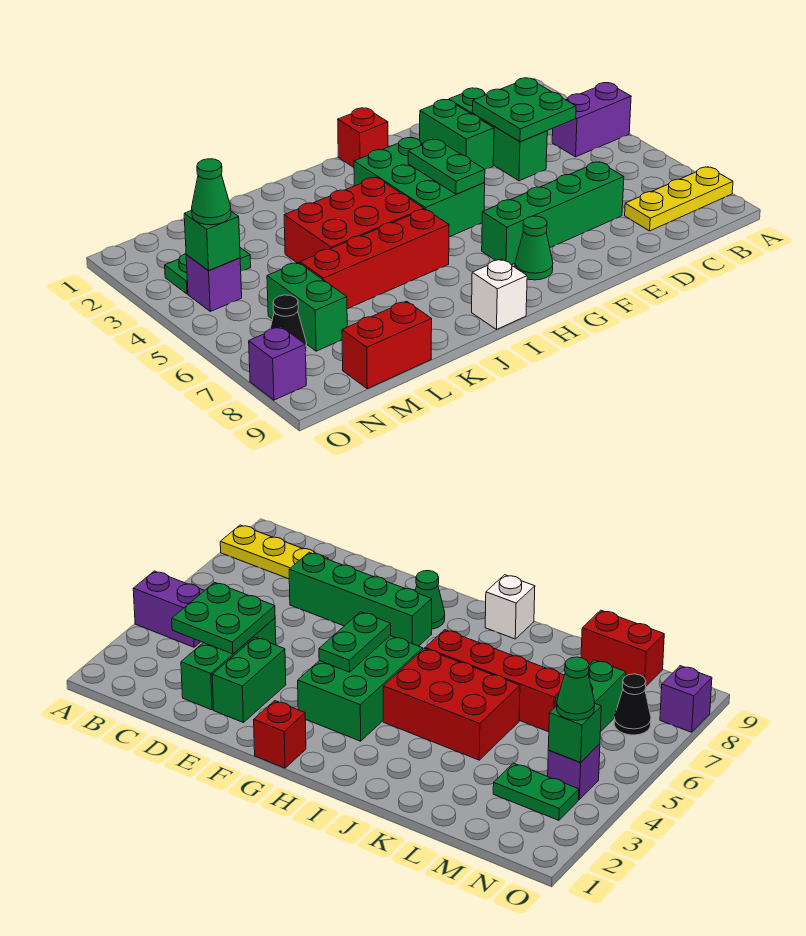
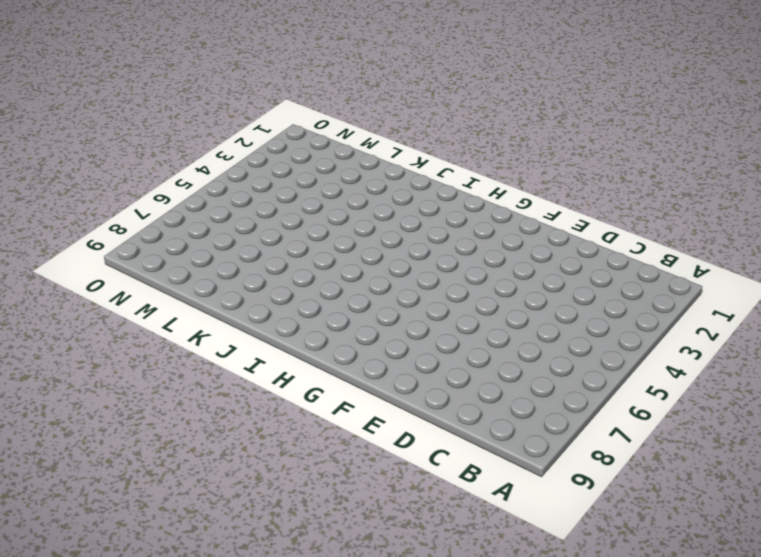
none -> purple brick A4:B4 level 1
none -> yellow plate A8:C8 level 1
none -> green brick D2:D4 level 1

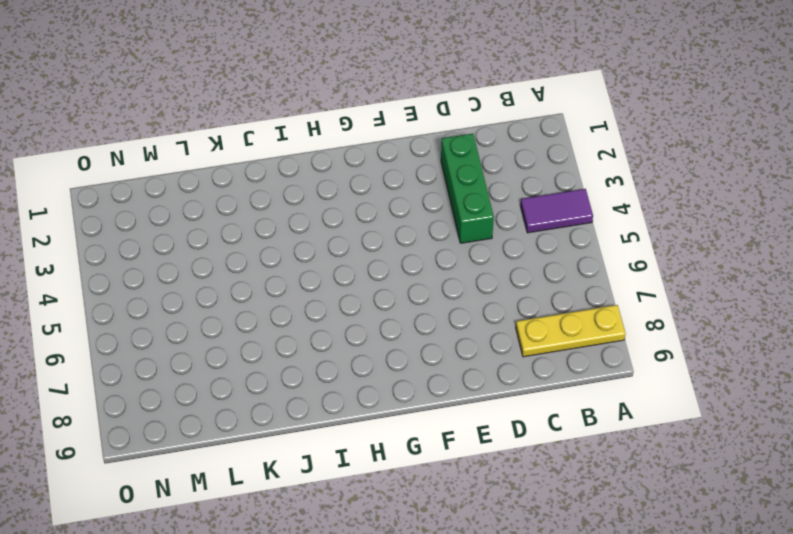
purple tile A4:B4 level 1 -> purple brick A4:B4 level 1
none -> green brick D7:G7 level 1
none -> green brick E2:E3 level 1
none -> red brick G1 level 1

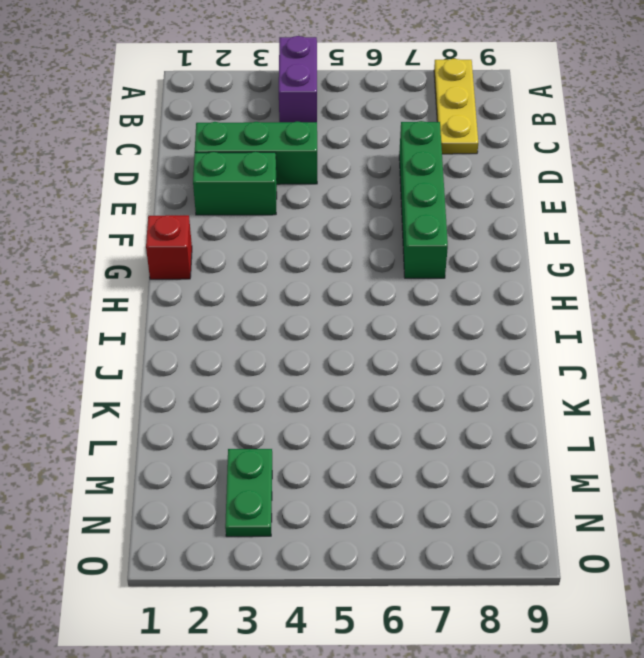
none -> green brick G3:H5 level 1
none -> green cone G8 level 1
none -> red brick I4:K5 level 1

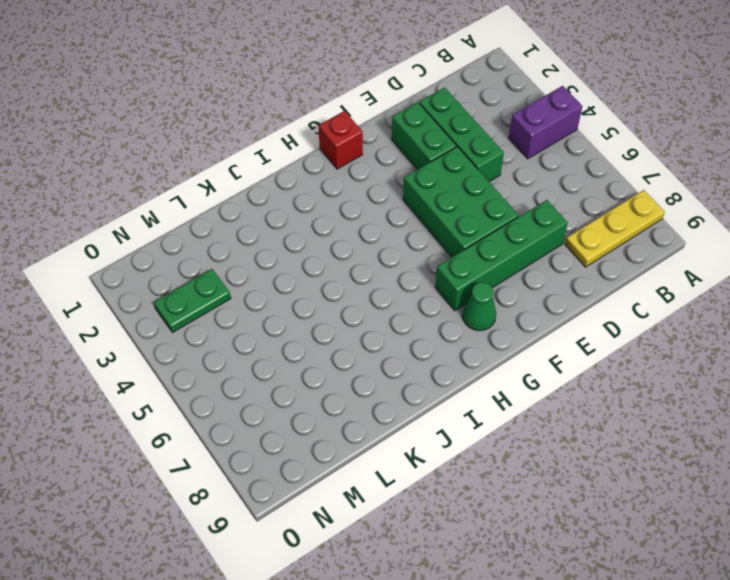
green brick E4:F6 level 1 -> green brick G3:H5 level 1
none -> red brick I4:K5 level 1
none -> red brick I6:L6 level 1
none -> white brick I9 level 1

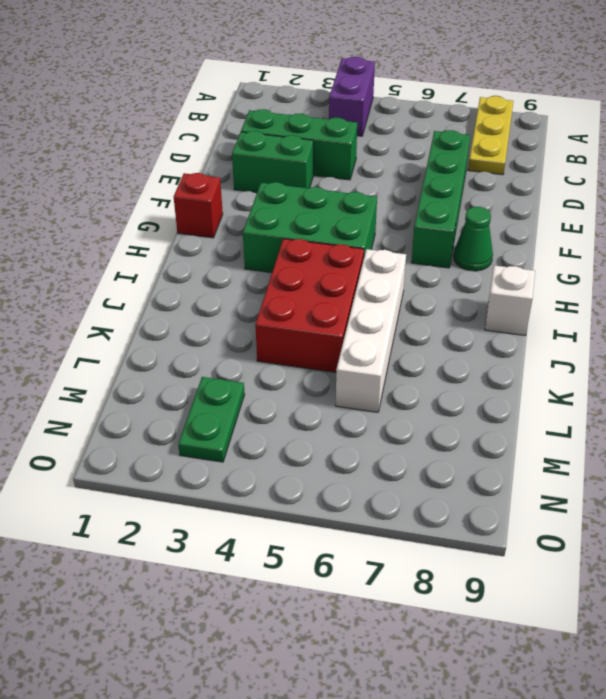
white brick I6:L6 level 1 -> red brick I6:L6 level 1
none -> red brick L9:M9 level 1
none -> green brick M6:M7 level 1
none -> purple brick N4 level 1

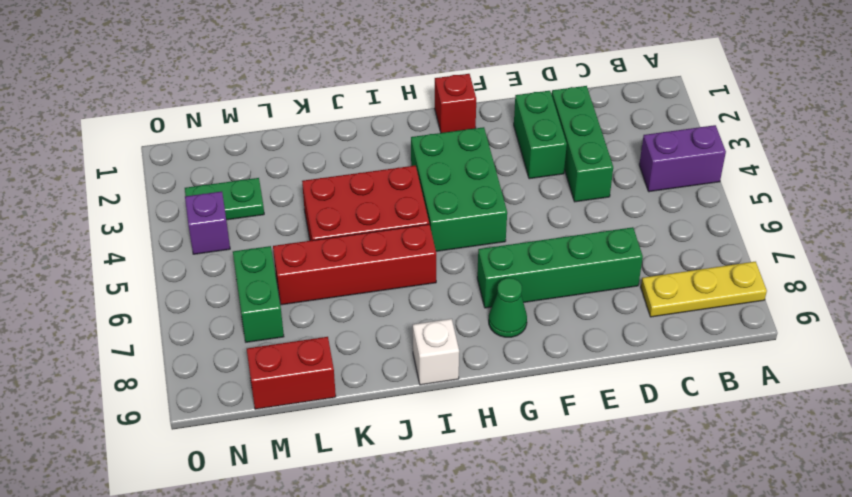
none -> black cone N7 level 1
none -> purple brick O8 level 1
none -> green plate C3:D4 level 2

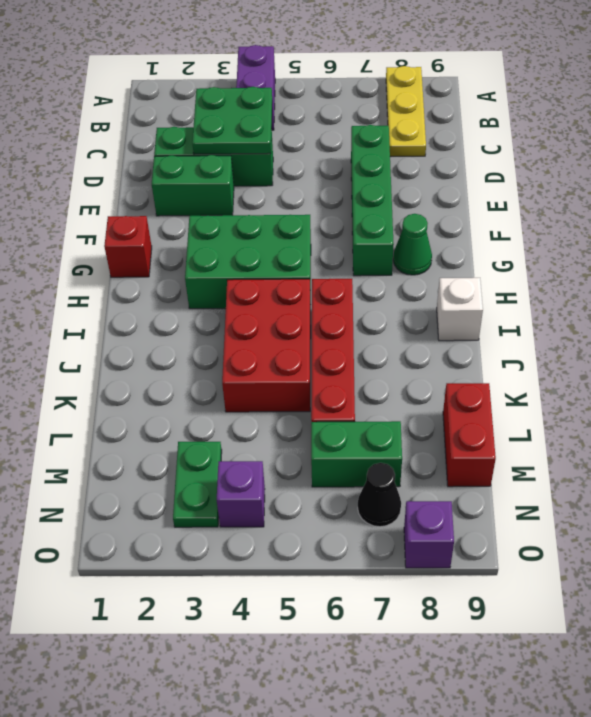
none -> green plate G4:G5 level 2
none -> green brick N4 level 2
none -> green cone N4 level 3

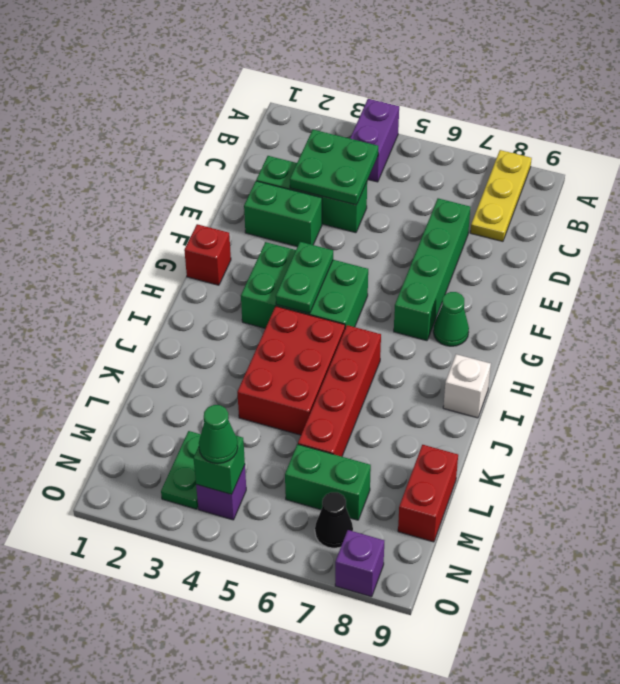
green plate G4:H4 level 2 -> green plate G4:G5 level 2

